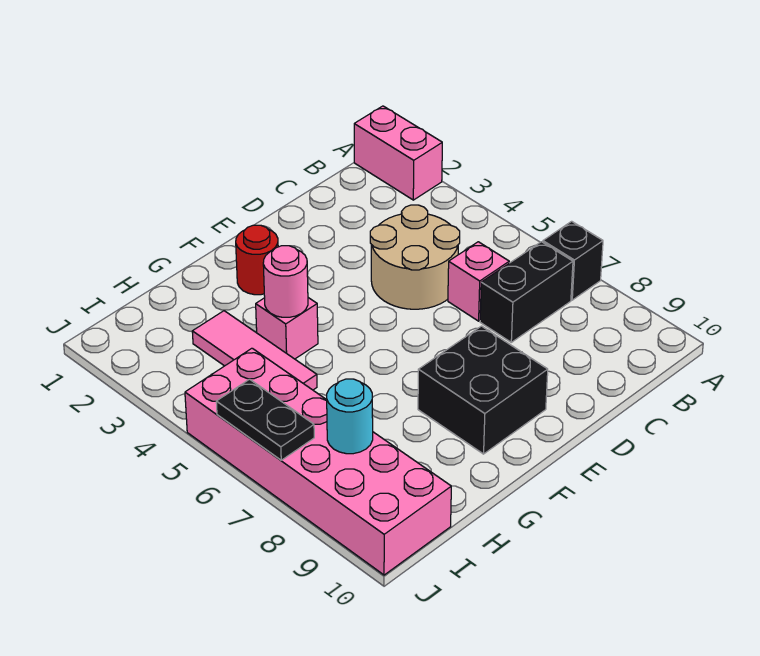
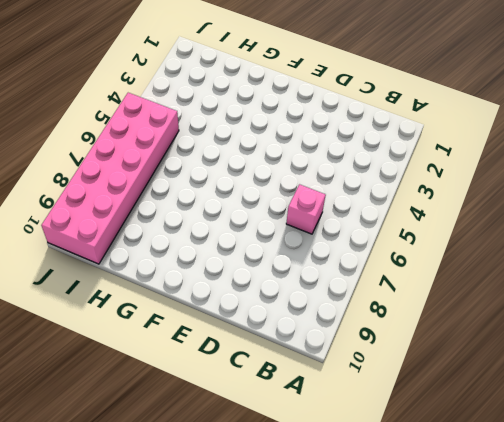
none -> pink brick A1:A2 level 1
none -> black brick A7 level 1
none -> black brick B7:C7 level 1

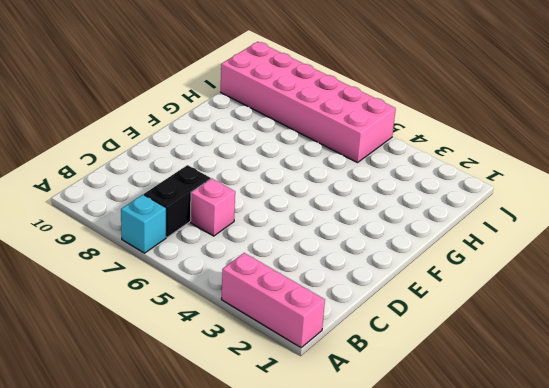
pink brick A1:A3 level 1 -> pink brick A1:A2 level 1
cyan brick A7 level 1 -> black brick A7 level 1
none -> tan round brick C4:D5 level 1
none -> black brick E8:F9 level 1
none -> red round brick F2 level 1

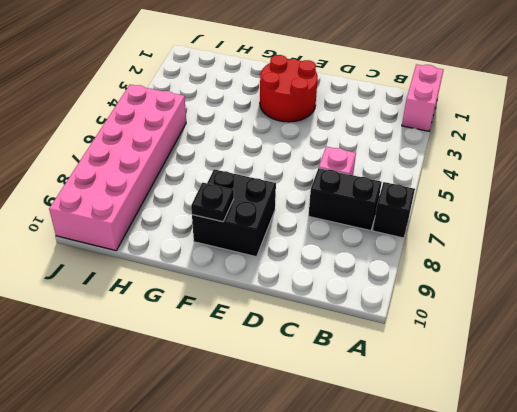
red round brick E2:F3 level 1 -> red round brick F2 level 1
black plate F9 level 2 -> none
none -> tan round brick C4:D5 level 1
none -> pink brick G4 level 1
none -> pink tile H3:H5 level 1

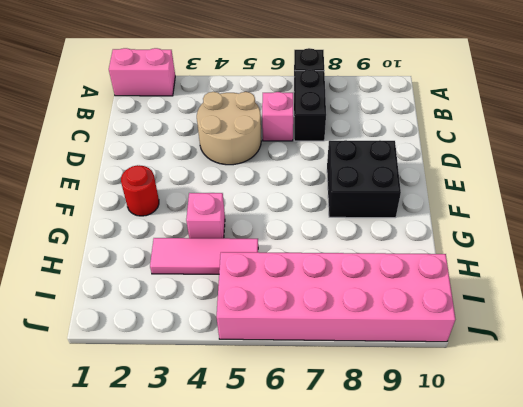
none -> pink round brick G4 level 2
none -> cyan round brick I8 level 2
none -> black plate J6:J7 level 2

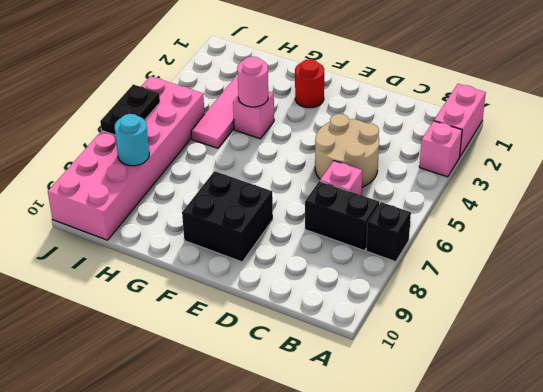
pink brick A3 level 1 -> none

